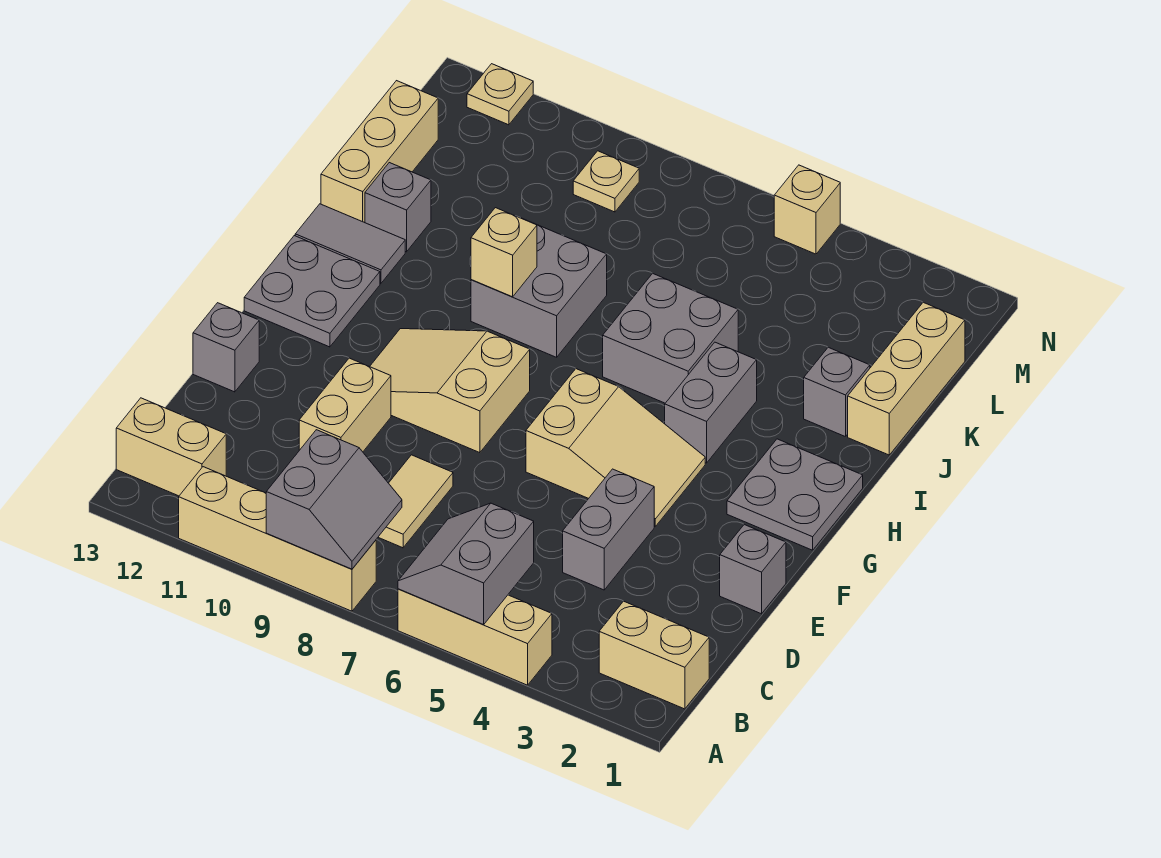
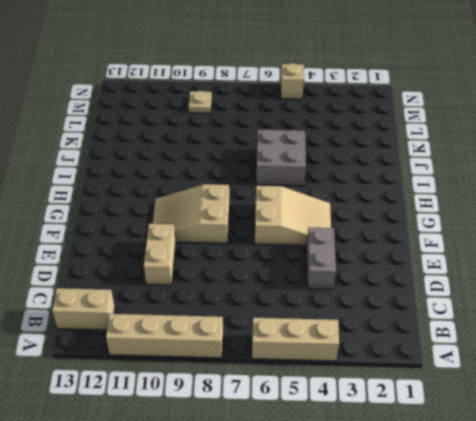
none -> tan brick B1:B2 level 1
none -> tan tile C8:D8 level 1
none -> grey brick E1 level 1

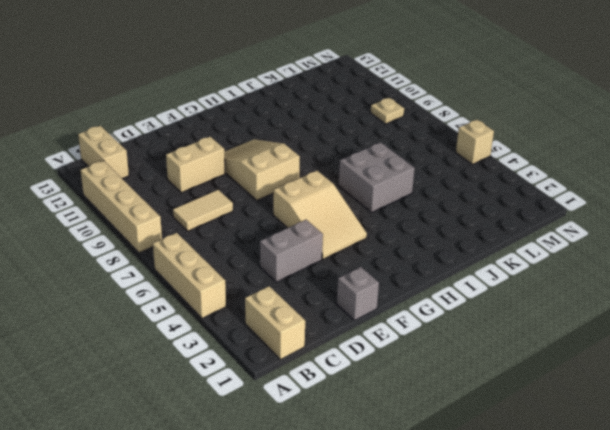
none -> grey brick E13 level 1
none -> grey plate G1:H2 level 1
none -> grey plate G12:H13 level 1

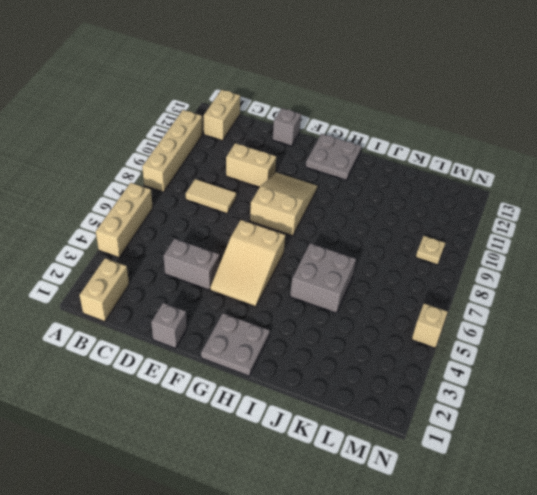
none -> grey brick H4:I4 level 1
none -> grey brick I8:J9 level 1
none -> grey tile I12:I13 level 1

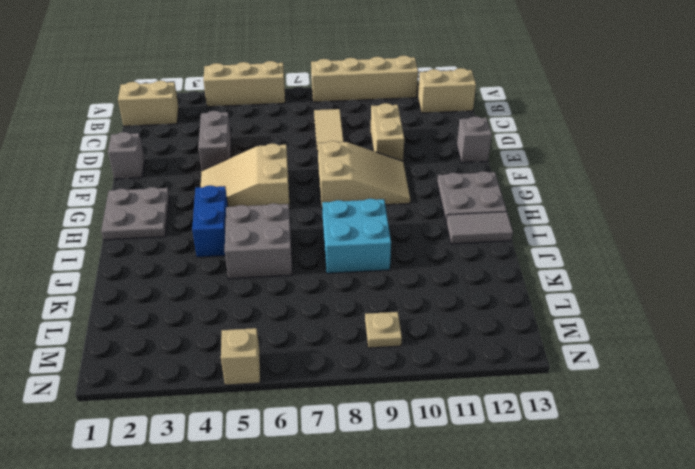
blue brick H4:I4 level 1 -> grey brick H4:I4 level 1
cyan brick I8:J9 level 1 -> grey brick I8:J9 level 1
none -> tan brick J1:L1 level 1
none -> grey brick J2 level 1
none -> grey brick J12 level 1

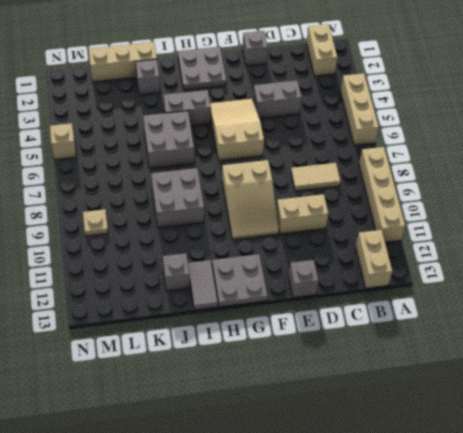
none -> tan brick J13:L13 level 1
none -> tan plate N12 level 1
none -> grey slope A5:B6 level 2 top 5

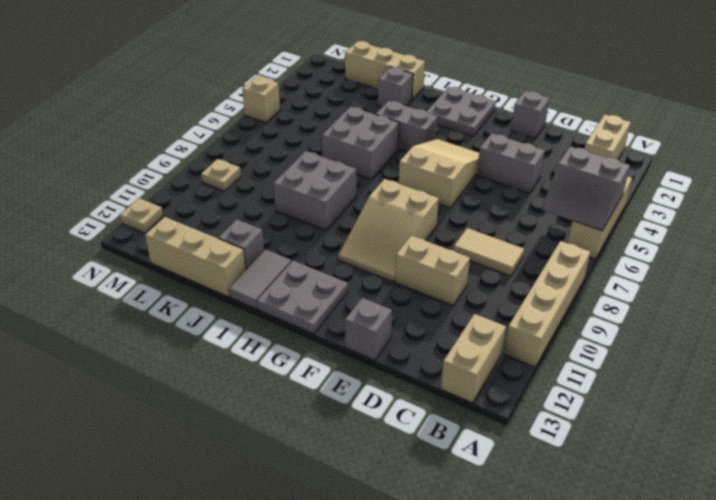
none -> grey slope A8:B9 level 2 top 9
none -> tan brick I9 level 2

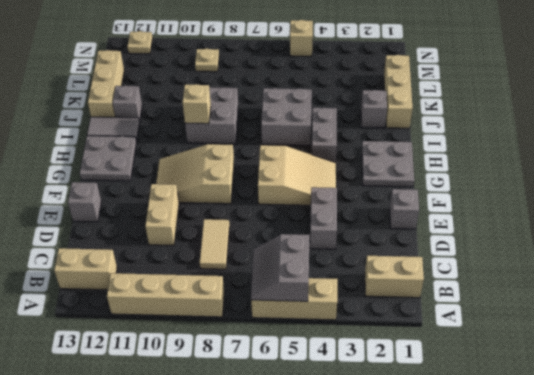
none -> grey slope A8:B9 level 2 top 9

